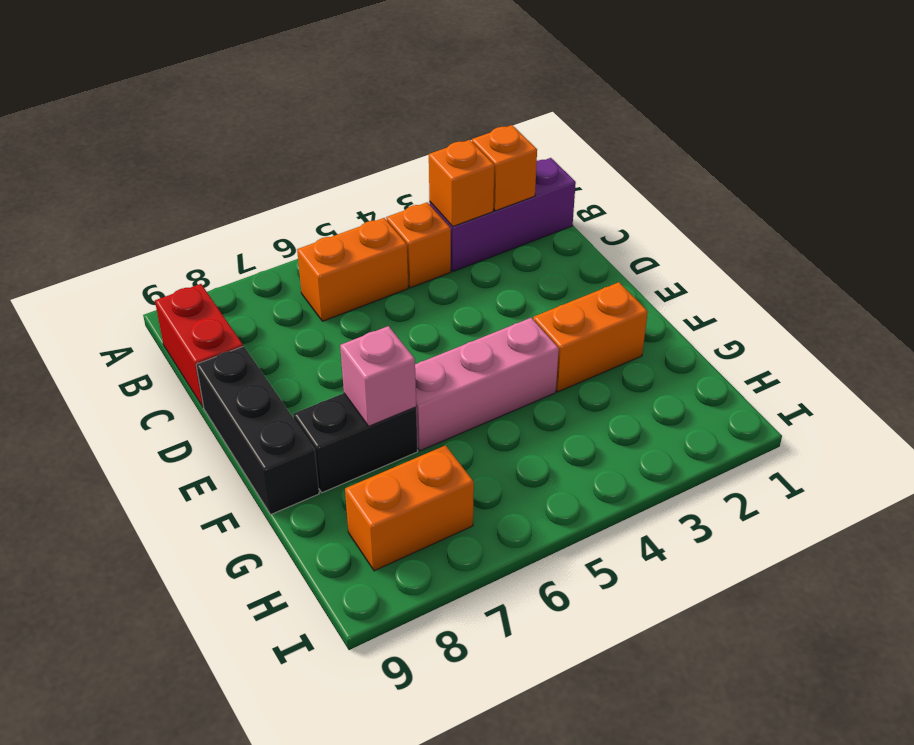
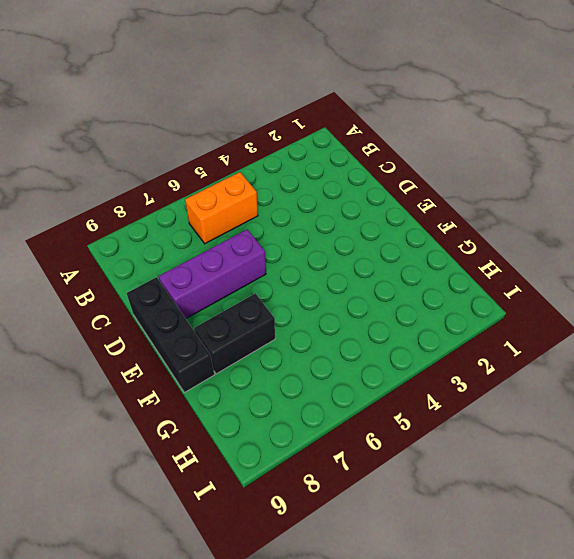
purple brick D6:D8 level 1 -> purple brick B1:B3 level 1
none -> orange brick B4 level 1
none -> red brick B9:C9 level 1
none -> orange brick F2:F3 level 1

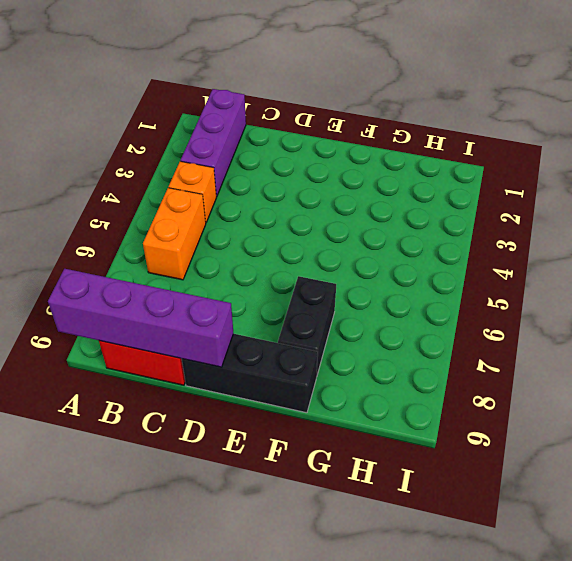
purple brick A9:D9 level 2 -> none
none -> orange brick F2:F3 level 1
none -> pink brick F4:F6 level 1
none -> orange brick H7:H8 level 1

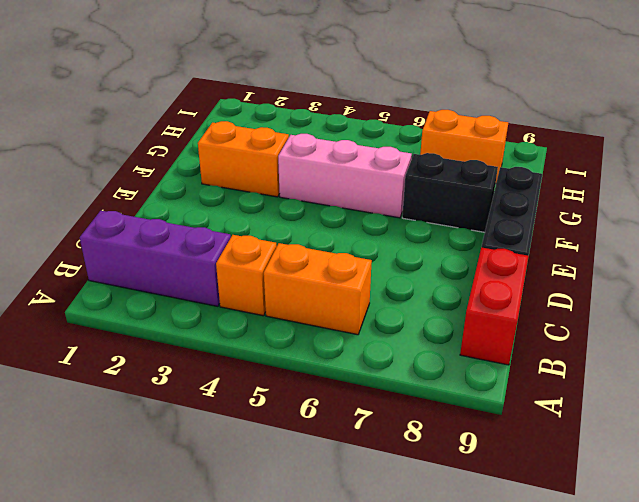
none -> orange brick B2 level 2
none -> orange brick B3 level 2
none -> pink brick F7 level 2

